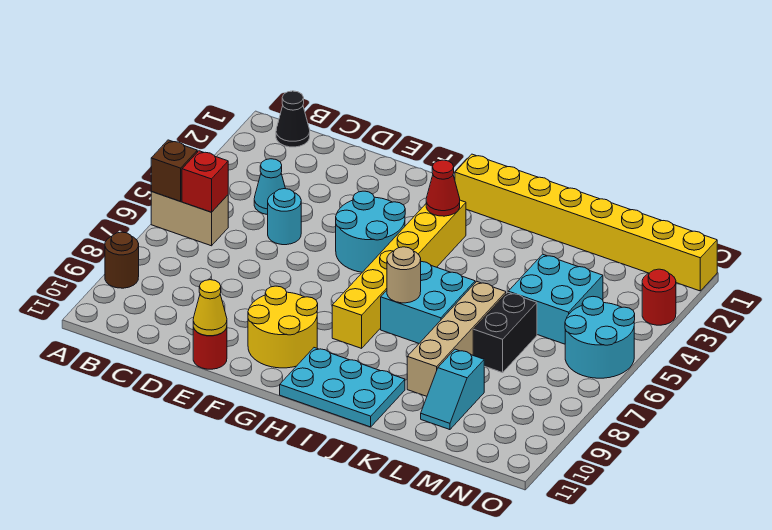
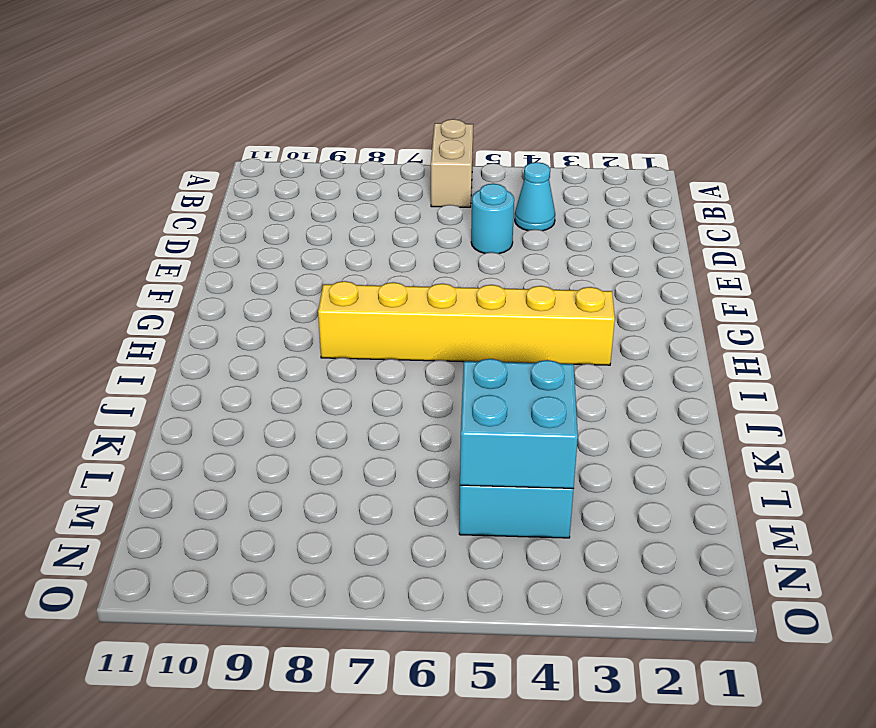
cyan brick L4:M5 level 2 -> cyan brick I6:J7 level 1
none -> brown round brick A9 level 1
none -> black cone B1 level 1
none -> red round brick E11 level 1

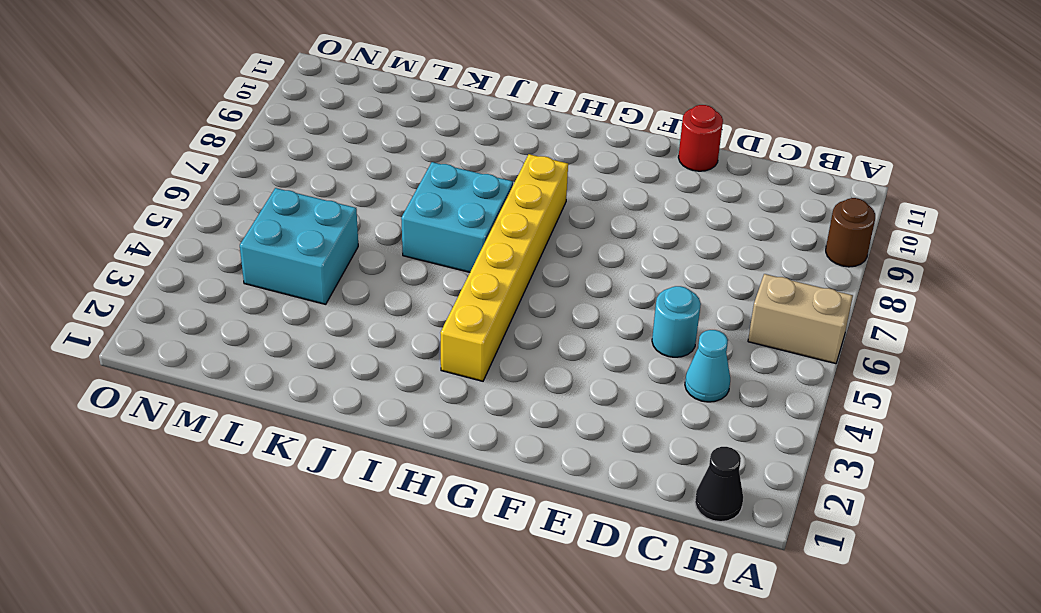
none -> cyan round brick F4:G5 level 1
none -> yellow round brick F9:G10 level 1
none -> yellow brick H1:O1 level 1

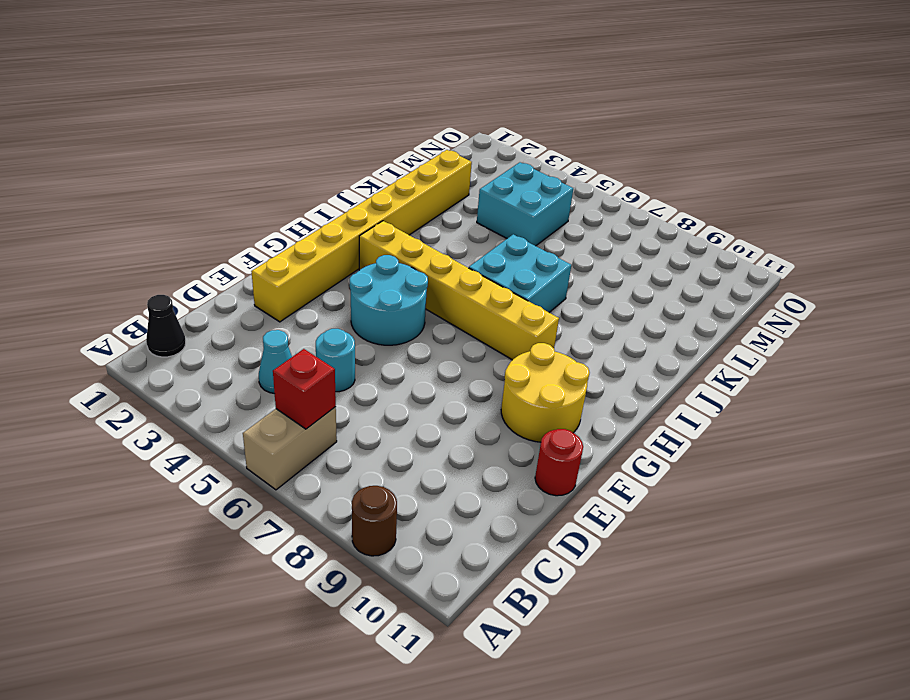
yellow brick E2:L2 level 1 -> yellow brick H1:O1 level 1
none -> cyan plate H10:J11 level 1
none -> tan brick K6:K9 level 1
none -> black brick L6:L7 level 1

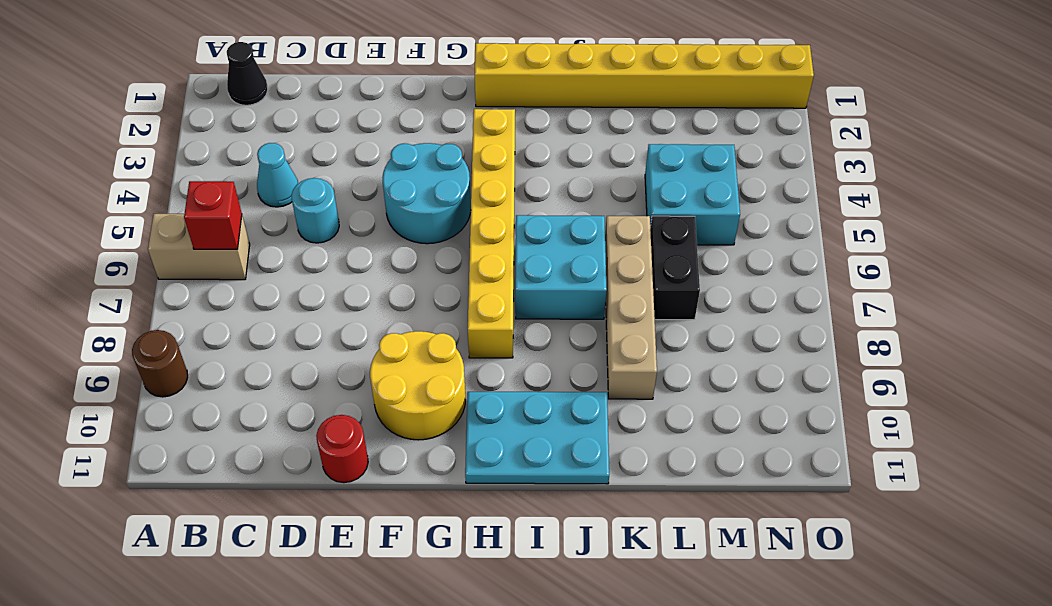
none -> cyan slope L9:L10 level 1 top 9
none -> cyan round brick N5:O6 level 1
none -> red round brick O3 level 1

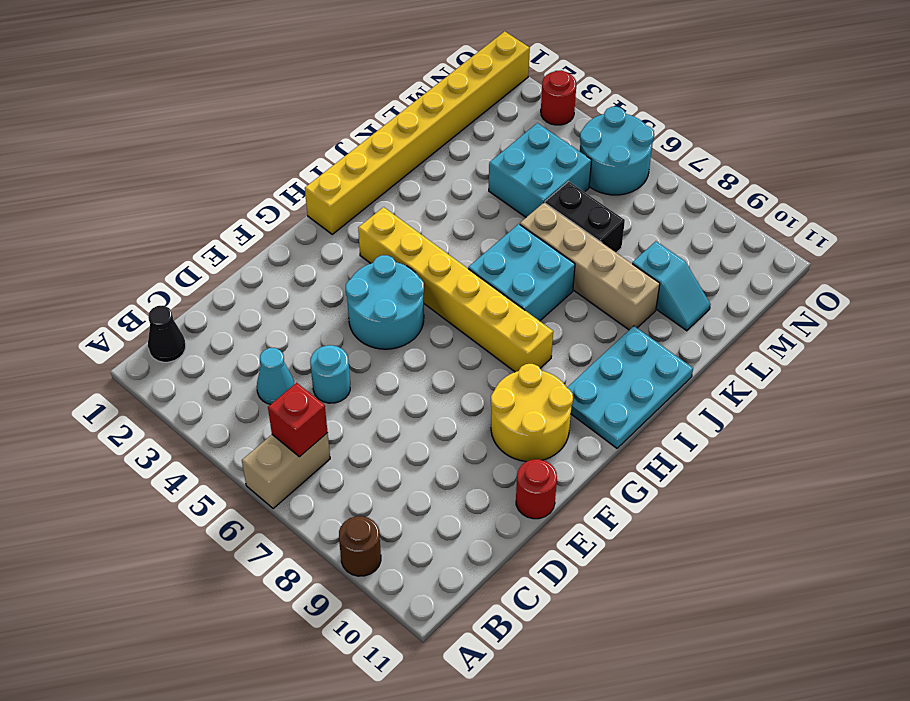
none -> brown brick A6 level 2
none -> yellow cone E11 level 2
none -> red cone H3 level 2

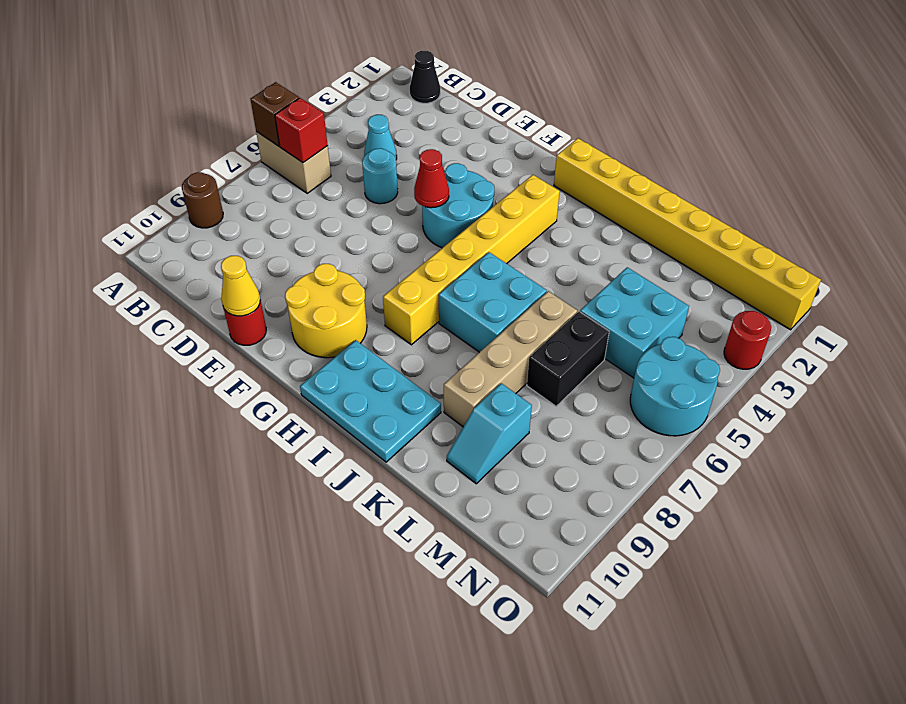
red cone F5 level 2 -> red cone H3 level 2
none -> tan round brick I7 level 2

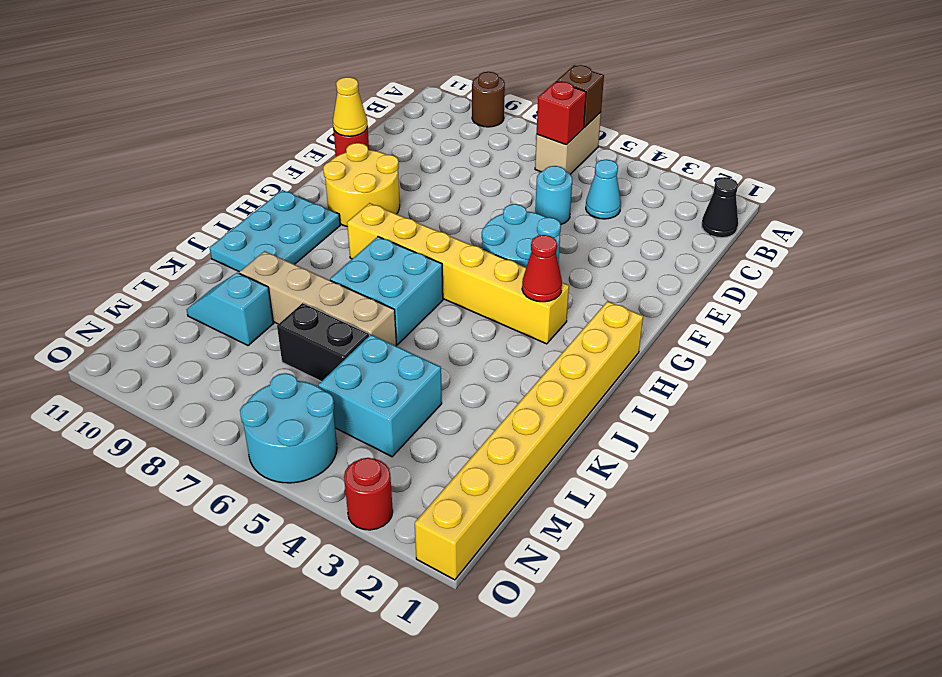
none -> tan round brick I7 level 2

